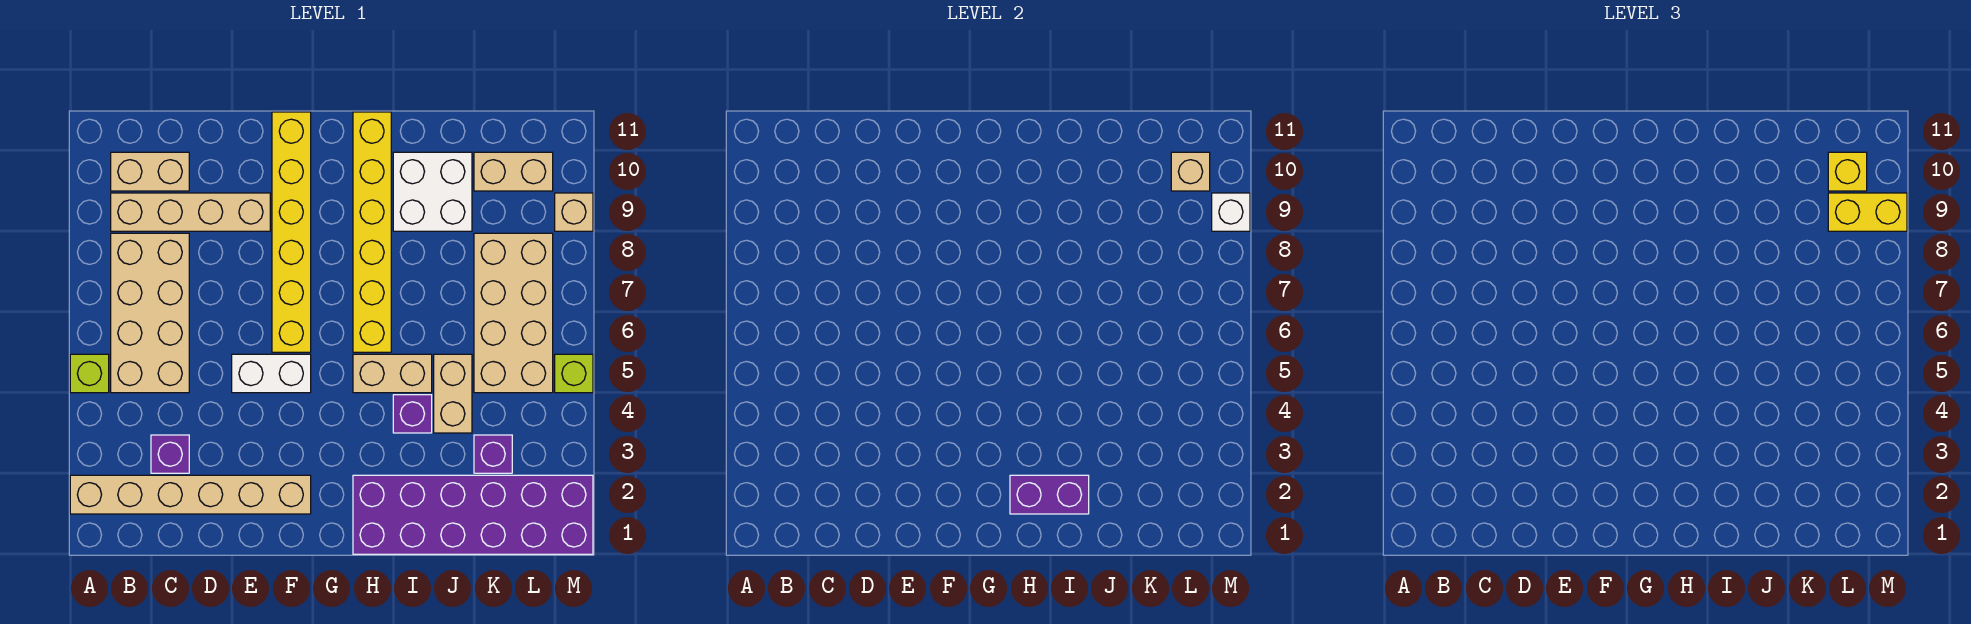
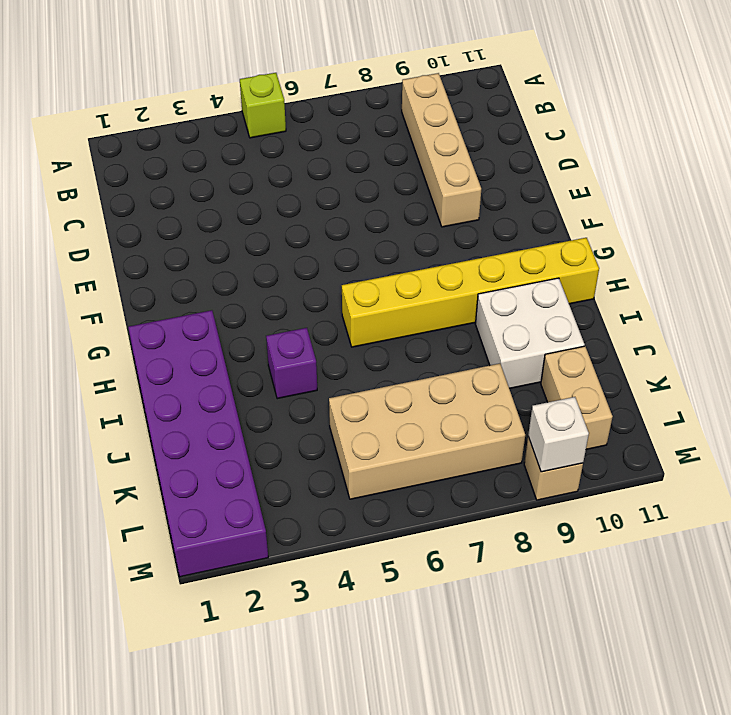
none -> tan brick A2:F2 level 1
none -> tan brick B5:C8 level 1
none -> tan brick B10:C10 level 1

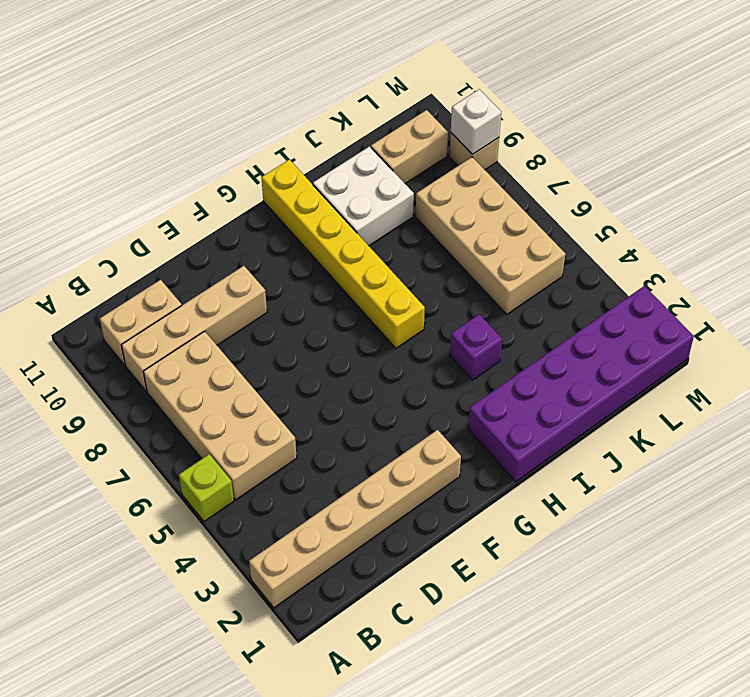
none -> purple brick C3 level 1
none -> white brick E5:F5 level 1
none -> yellow brick F6:F11 level 1

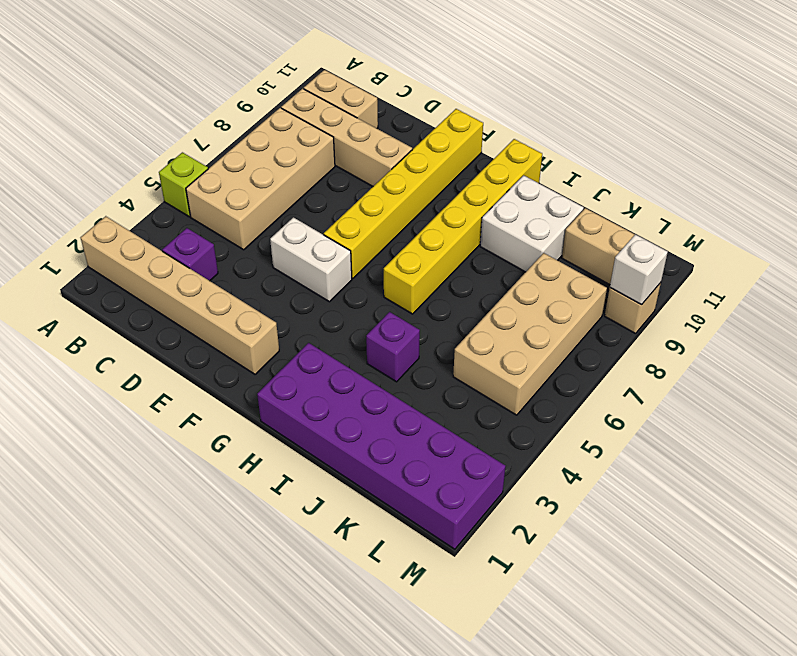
none -> tan brick H5:I5 level 1
none -> tan brick J4:J5 level 1
none -> purple brick K3 level 1

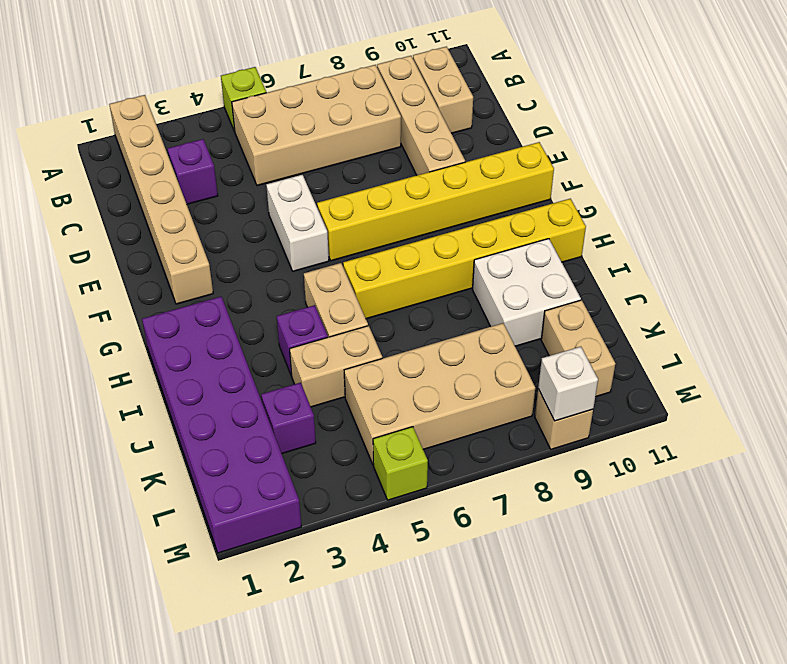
none -> purple brick H2:I2 level 2
none -> tan brick L10 level 2
none -> yellow brick L9:M9 level 3

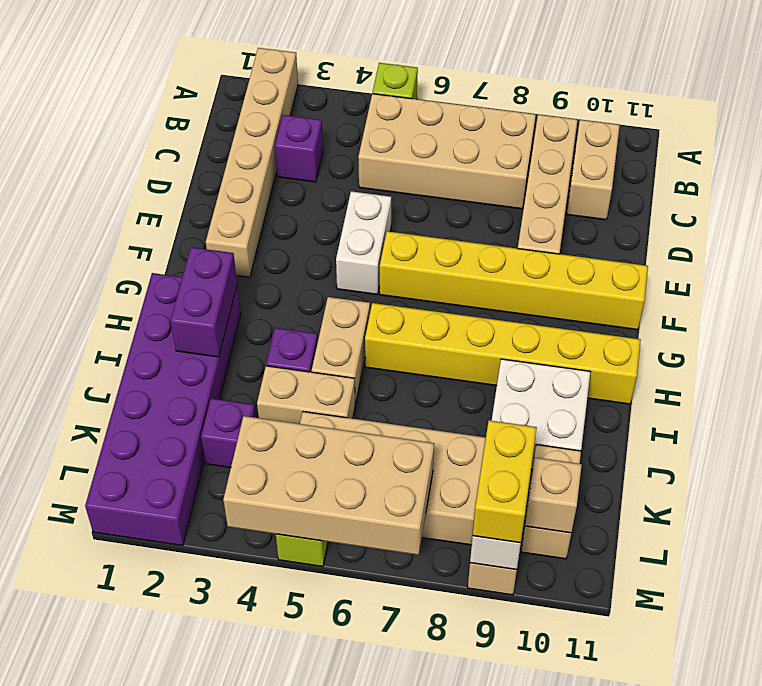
tan brick L4:M7 level 2 -> none
none -> yellow brick L10 level 3

